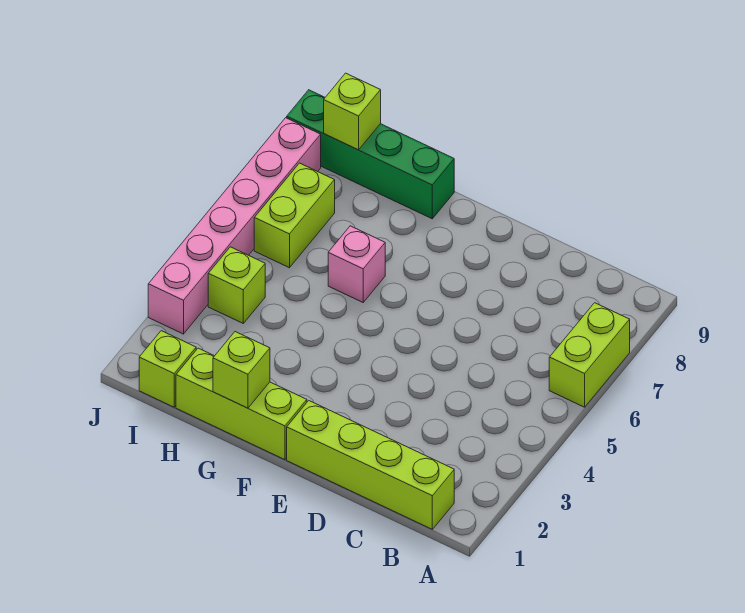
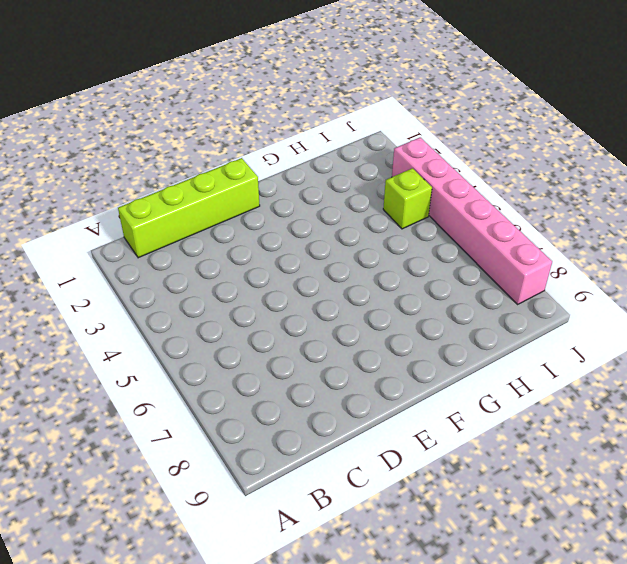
none -> lime brick A6:A7 level 1
none -> lime brick F1:H1 level 1

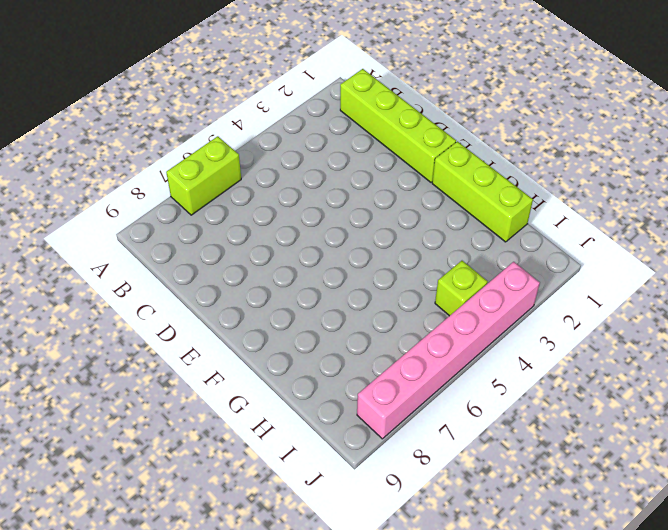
none -> pink brick G6 level 1
none -> green brick G9:J9 level 1

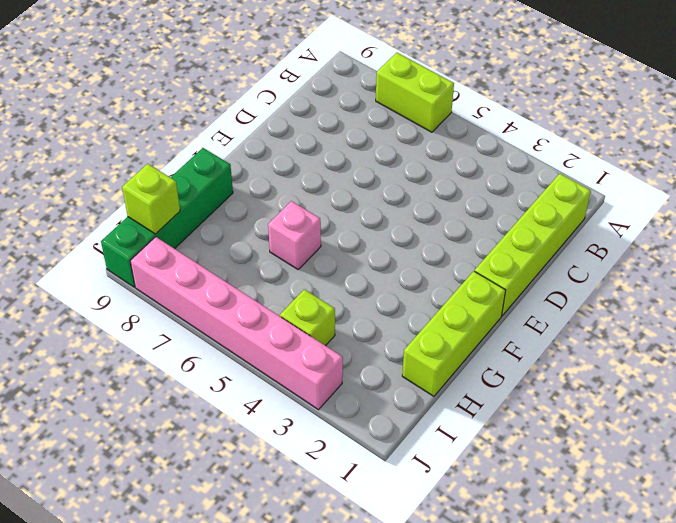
none -> lime brick I1 level 1
none -> lime brick I6:I7 level 1

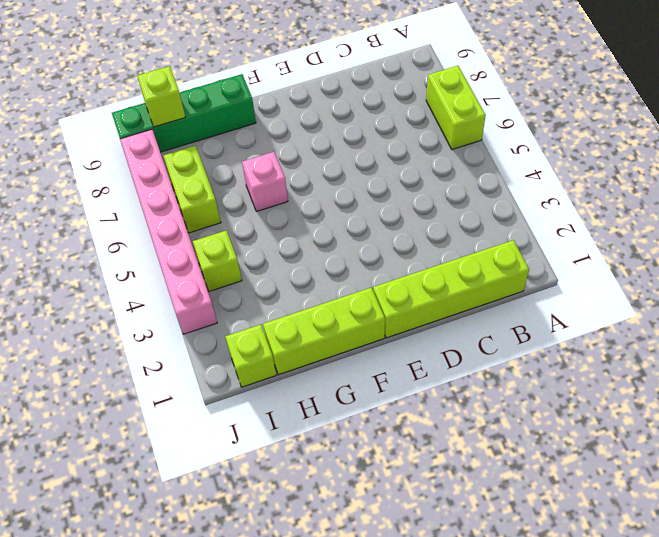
none -> lime brick G1 level 2

